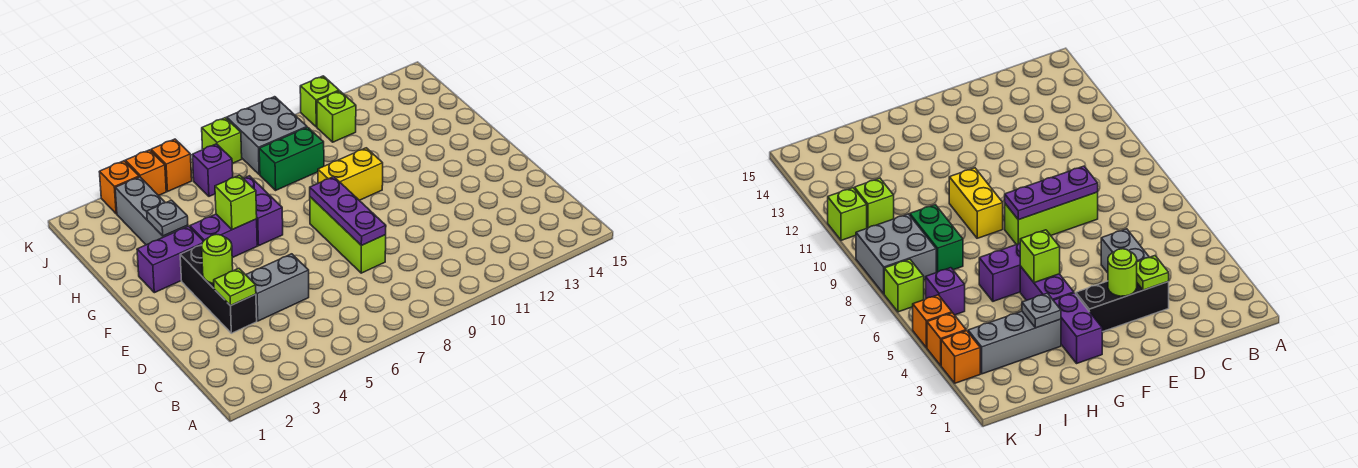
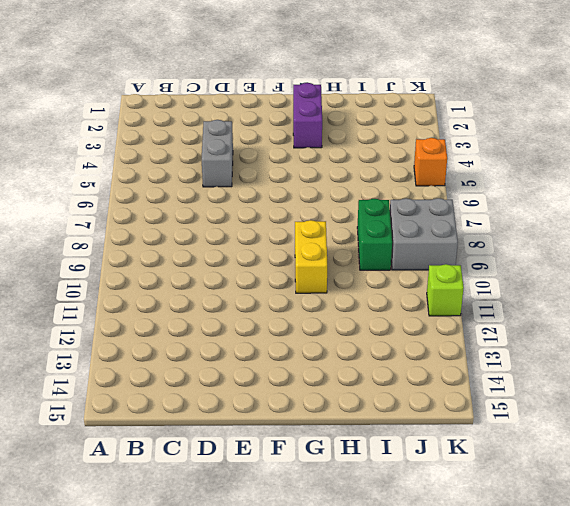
none -> black brick D3:F3 level 1
none -> lime brick D8:F8 level 1
none -> purple brick G4:G5 level 1

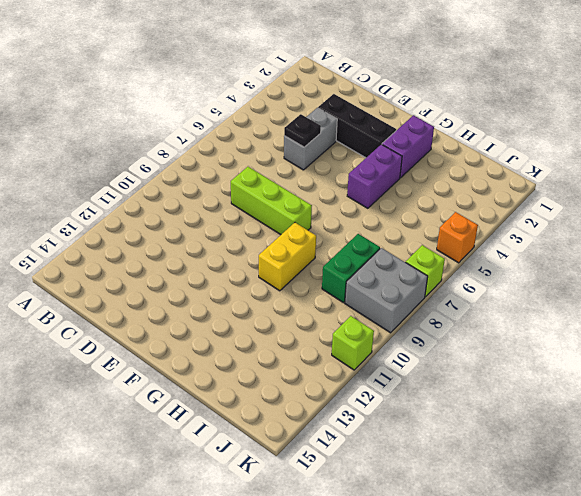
black plate D5 level 2 -> none
none -> purple brick G6:H6 level 1
none -> grey brick H3:J3 level 1
none -> purple brick J6 level 1

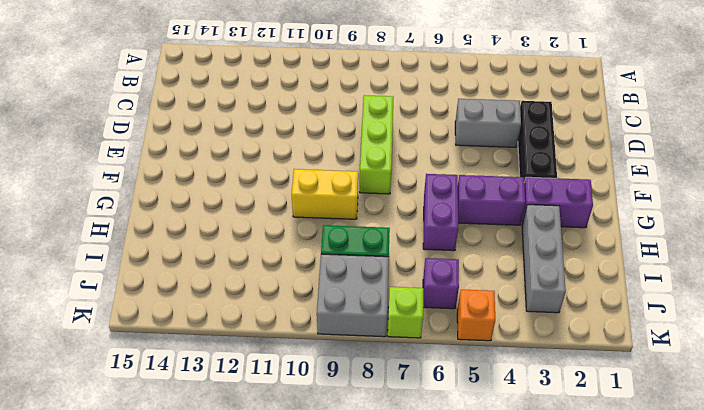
none -> lime brick J11 level 1
none -> orange brick K3 level 1
none -> orange brick K4 level 1

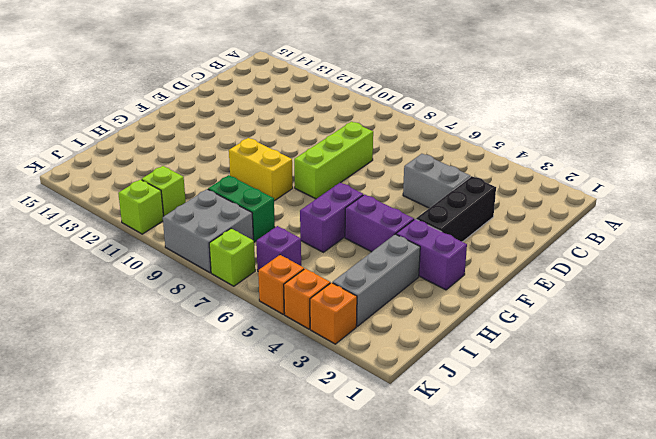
none -> lime plate D3 level 2
none -> purple plate D8:F8 level 2
none -> lime round brick E3 level 2

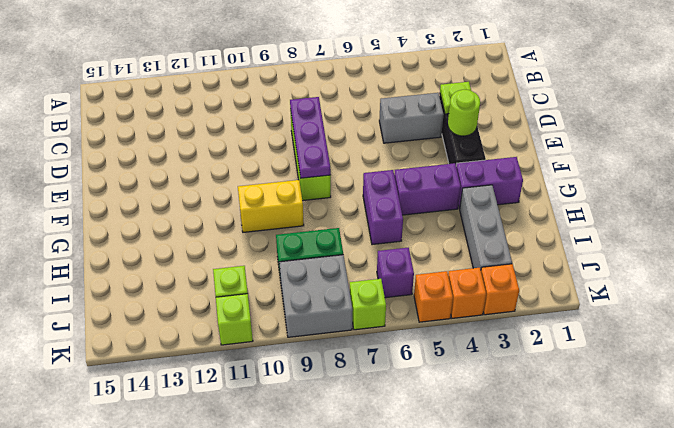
none -> lime brick G5 level 2
none -> grey plate H3 level 2

